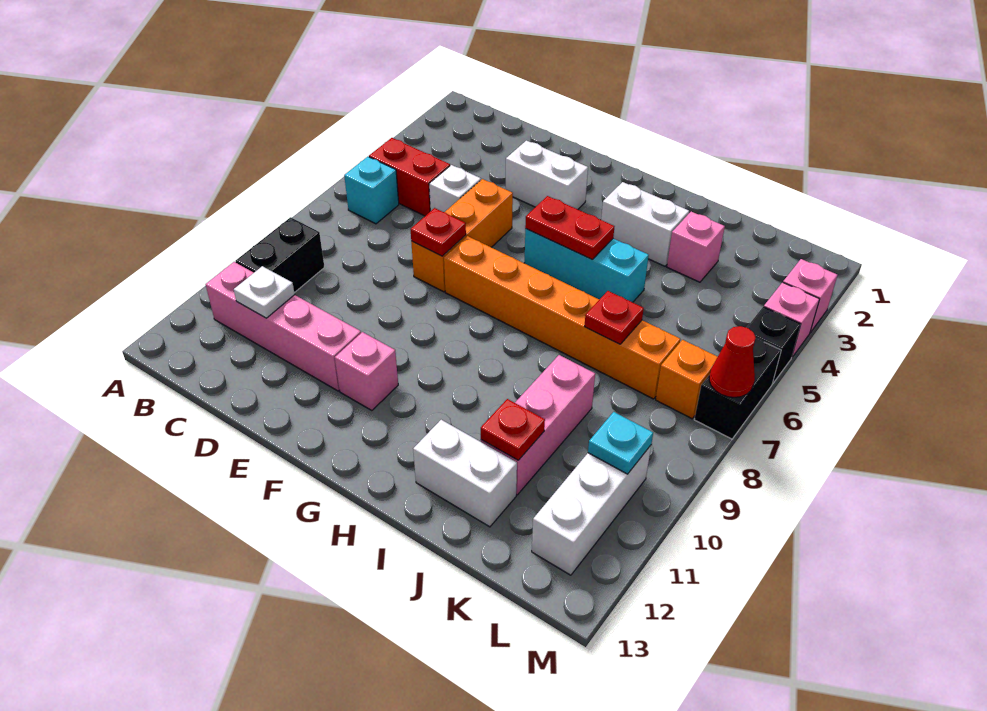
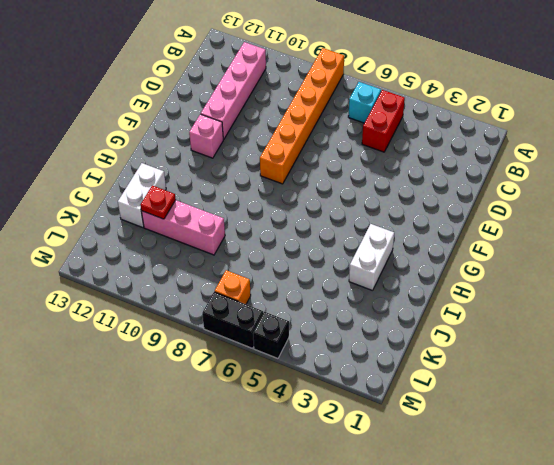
orange brick A8:F8 level 1 -> orange brick F7:K7 level 1
none -> black brick B9:B10 level 1
none -> white brick D5 level 1
none -> white brick E3:F3 level 1

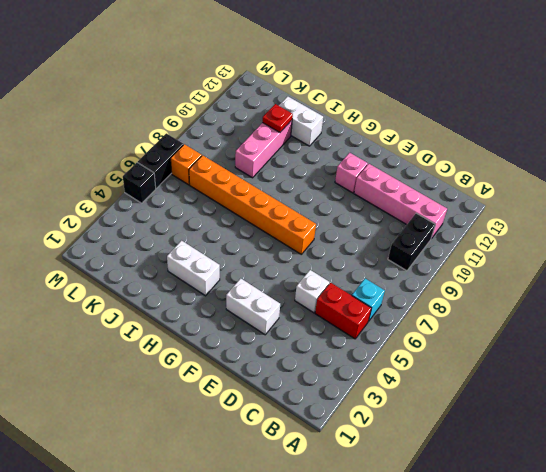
none -> orange brick E5:E7 level 1
none -> cyan brick G5:I5 level 1
none -> pink brick J3 level 1

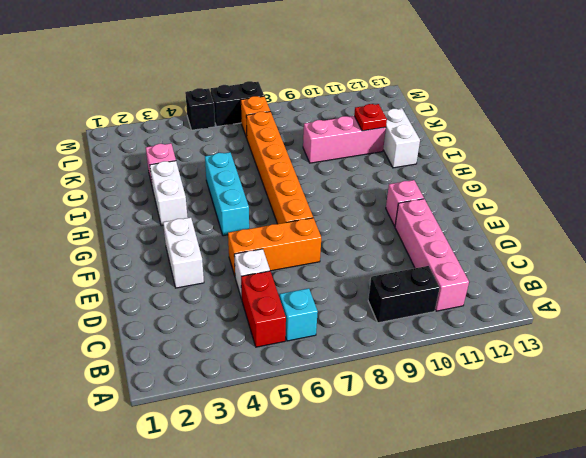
none -> white brick L10:L12 level 1
none -> pink brick M3 level 1
none -> pink brick M4 level 1

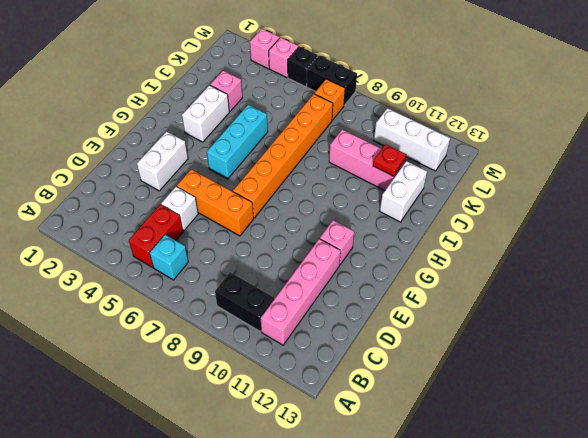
none -> white plate C11 level 2
none -> red plate E7 level 2
none -> red plate G5:H5 level 2

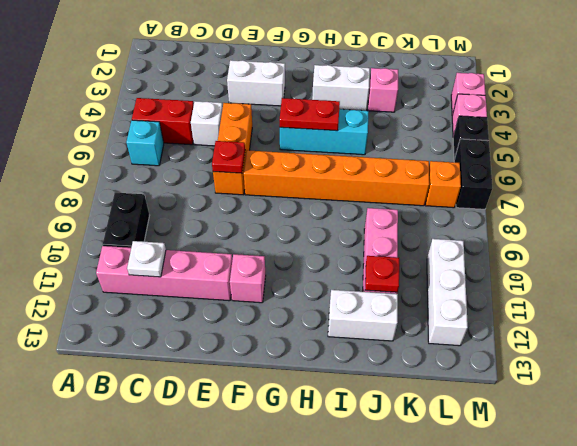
none -> red plate J7 level 2
none -> cyan plate L10 level 2
none -> red cone M7 level 2

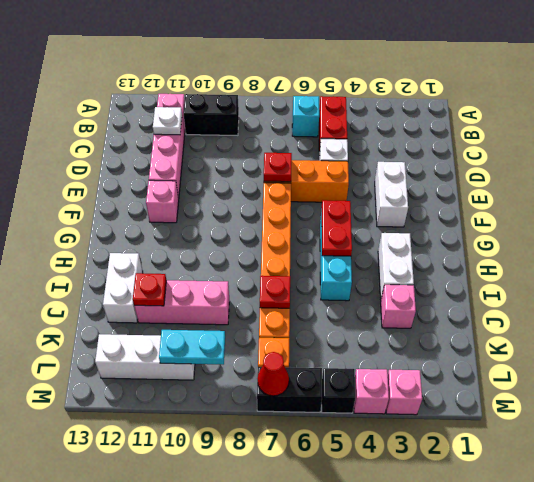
cyan plate L9:L10 level 2 -> cyan plate L10 level 2

